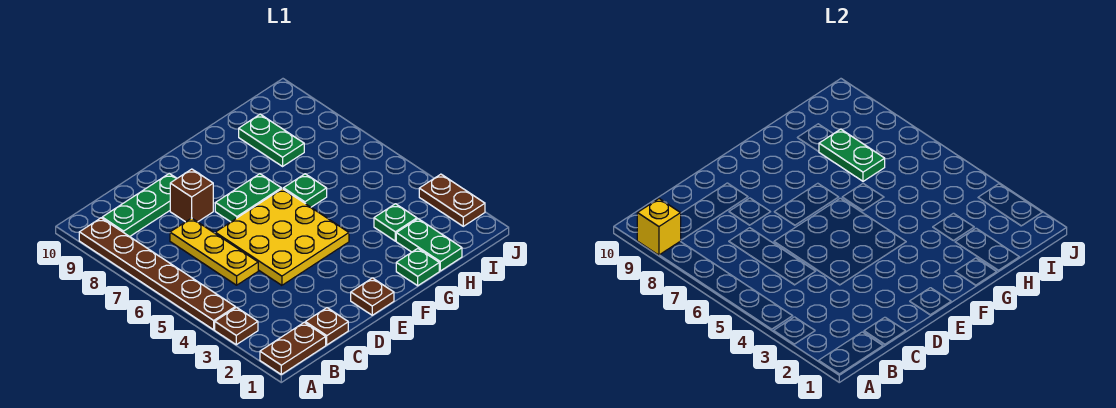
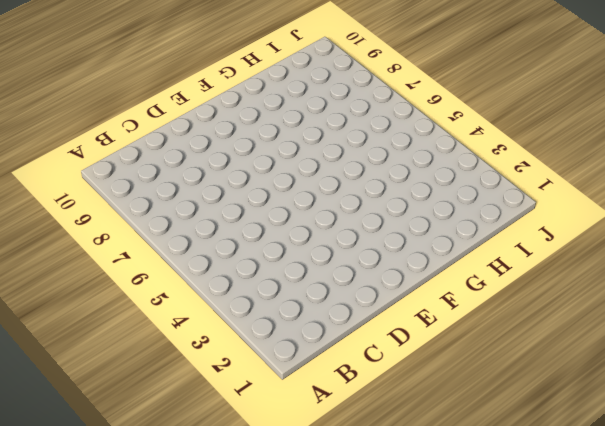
none -> brown plate A1:B1 level 1
none -> brown plate A3 level 1
none -> brown plate A4:A9 level 1

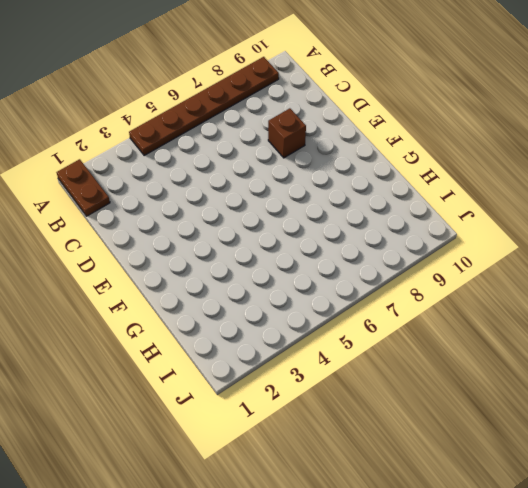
none -> brown plate A3 level 1
none -> green plate B9:D9 level 1
none -> brown plate C1 level 1

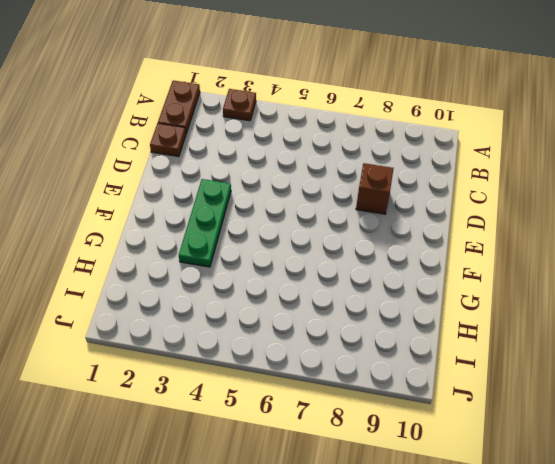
green plate E3:G3 level 1 -> green plate B9:D9 level 1
none -> brown plate A4:A9 level 1
none -> yellow plate C5:C7 level 1
none -> yellow plate D4:F6 level 1

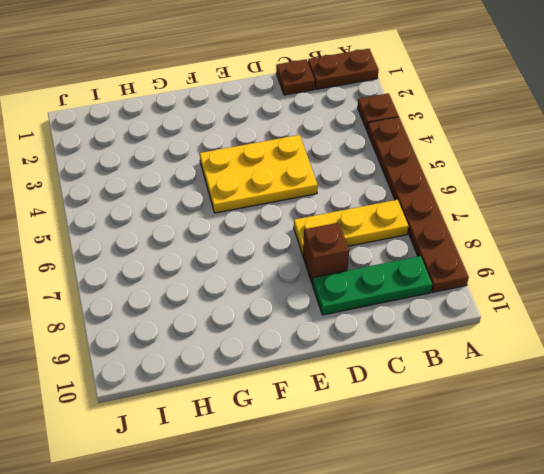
yellow plate B7:D7 level 1 -> yellow plate C5:C7 level 1
yellow plate D4:F5 level 1 -> yellow plate D4:F6 level 1
none -> brown plate E1 level 1
none -> green plate E7:F7 level 1
none -> green plate G1 level 1

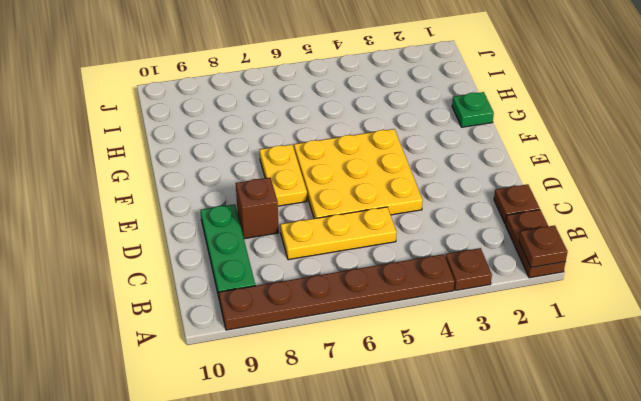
brown plate A1 level 2 -> brown plate E1 level 1
yellow plate E7:F7 level 1 -> green plate E7:F7 level 1
none -> green plate G6 level 1
none -> green plate H1:H2 level 1
none -> green plate H3 level 1

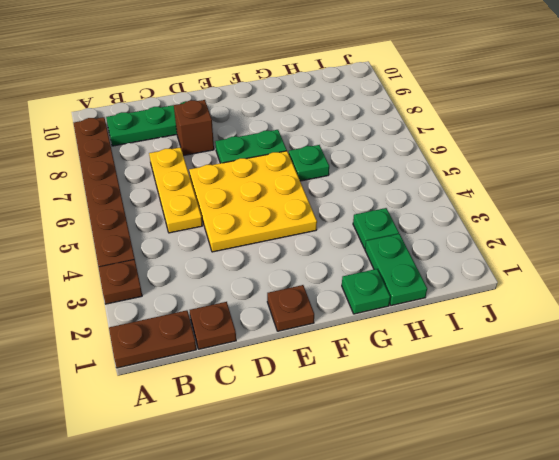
none -> green plate H8:H9 level 1
none -> brown plate J2:J3 level 1
none -> yellow brick A9 level 2

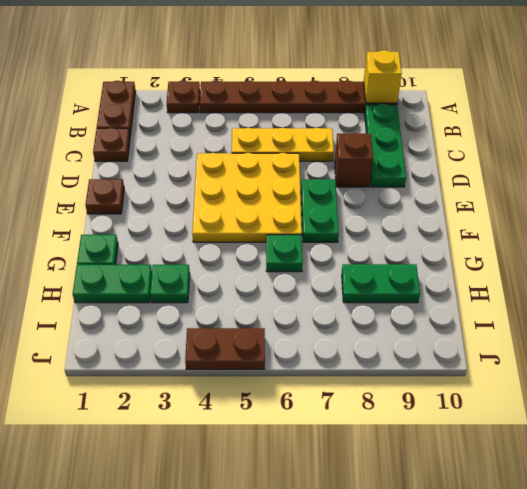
brown plate J4:J5 level 1 -> brown plate J2:J3 level 1
none -> green plate H7:H8 level 2

